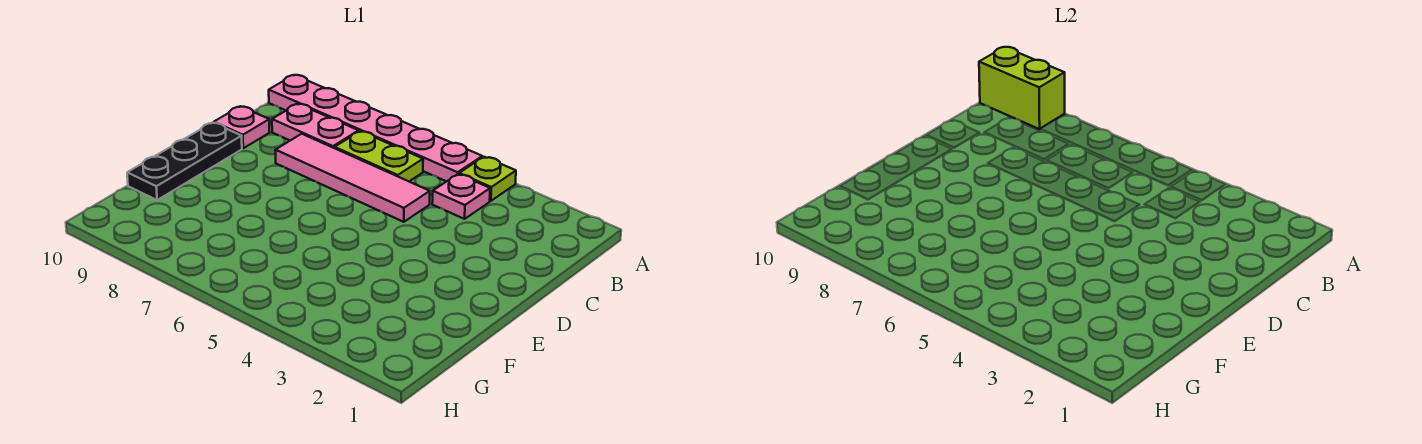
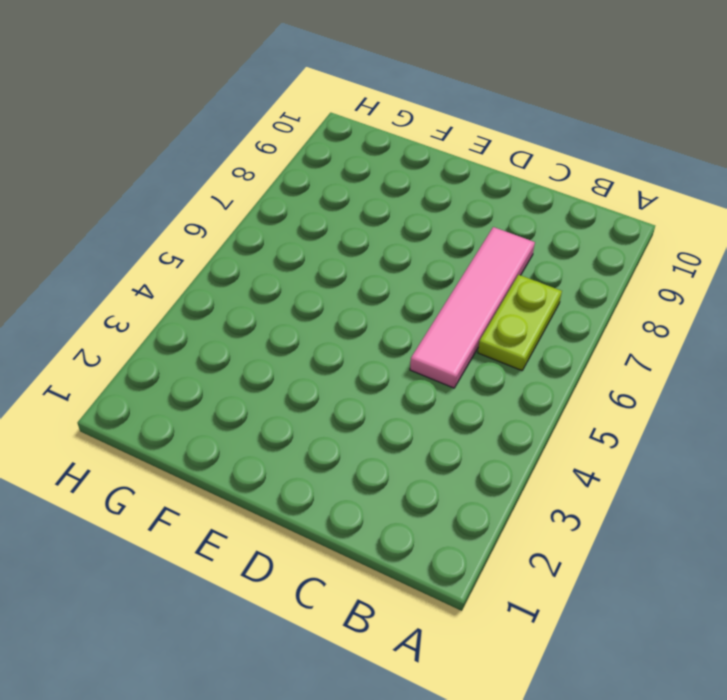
none -> lime plate A4 level 1
none -> pink plate A5:A10 level 1

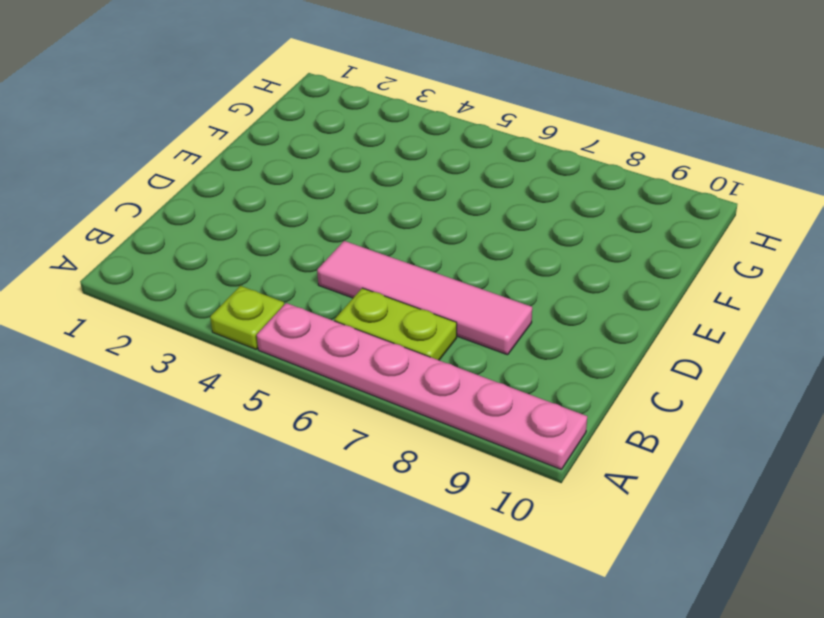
none -> pink plate B4 level 1
none -> pink plate B8:B9 level 1

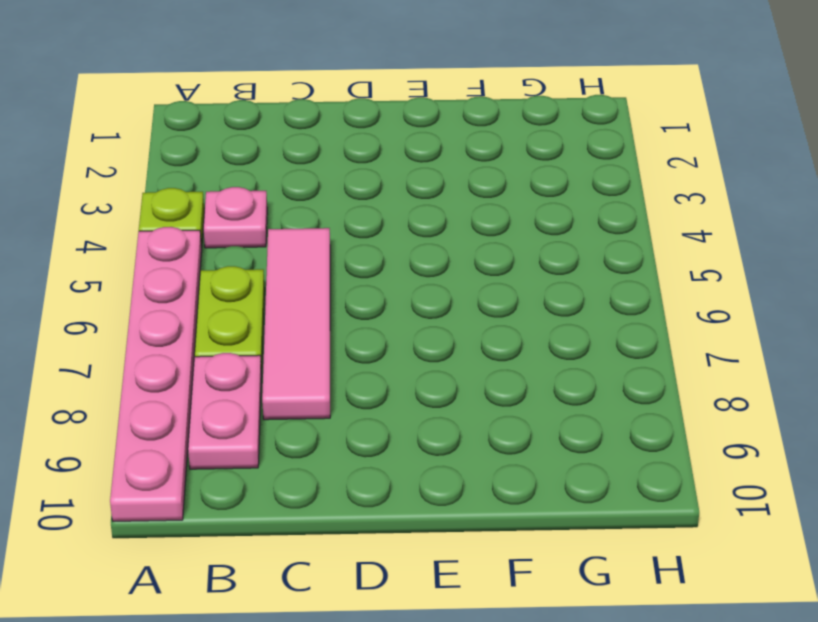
none -> pink plate C10 level 1
none -> black plate D10:F10 level 1

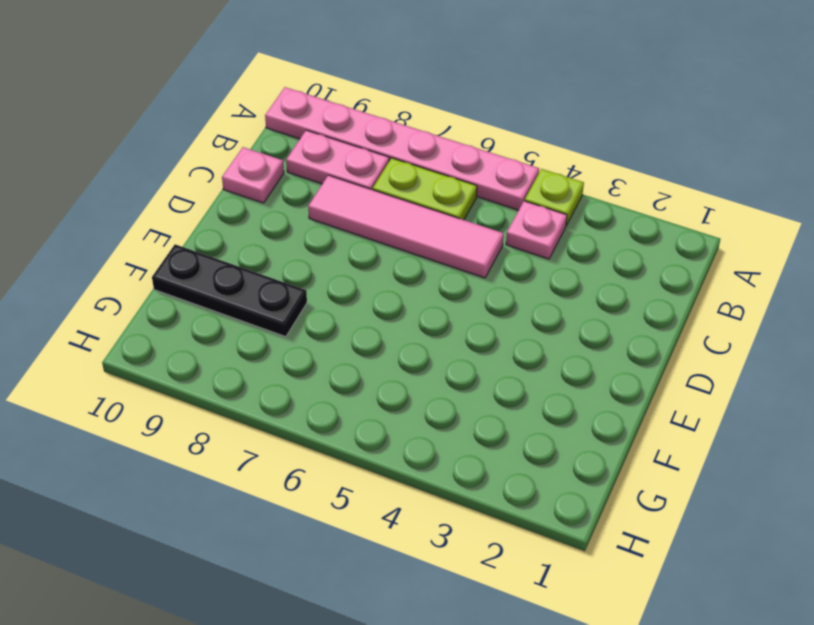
black plate F8:F10 level 1 -> black plate D10:F10 level 1
none -> lime brick A9:A10 level 2

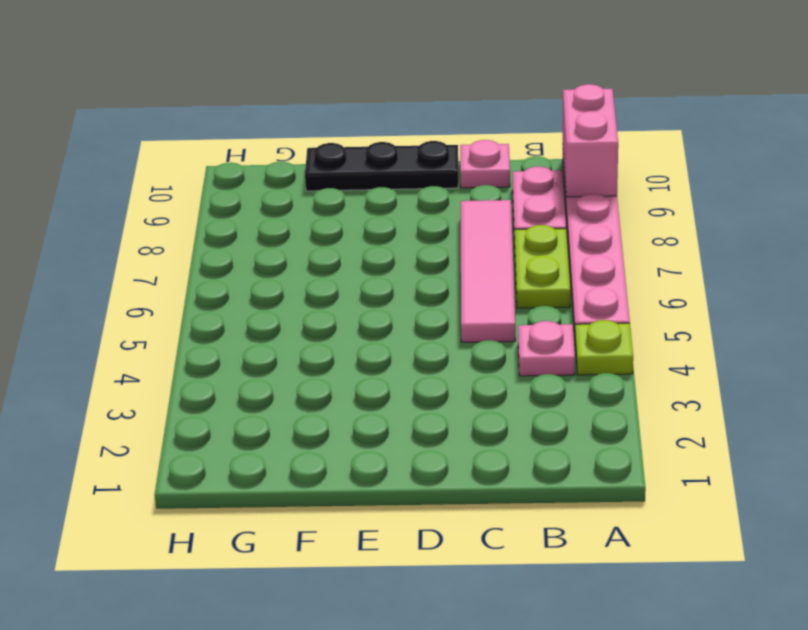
pink brick A9:A10 level 2 -> lime brick A9:A10 level 2

